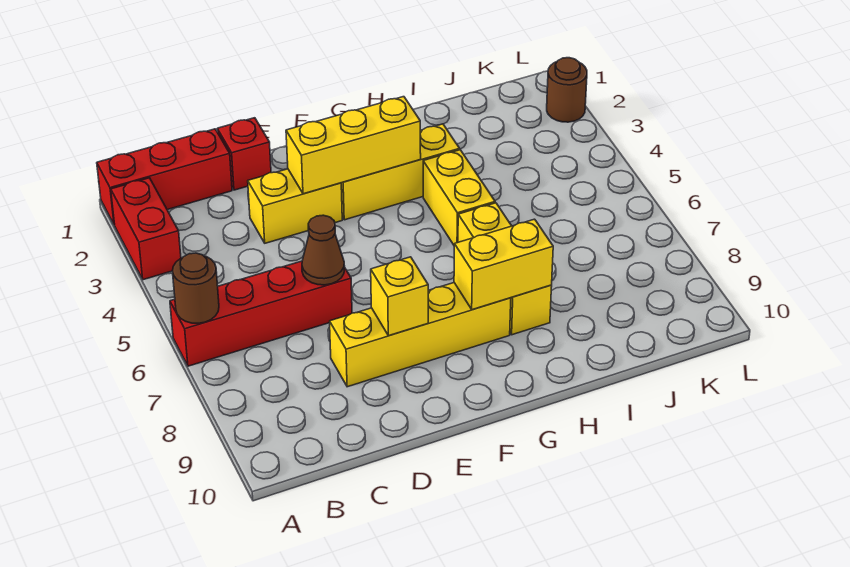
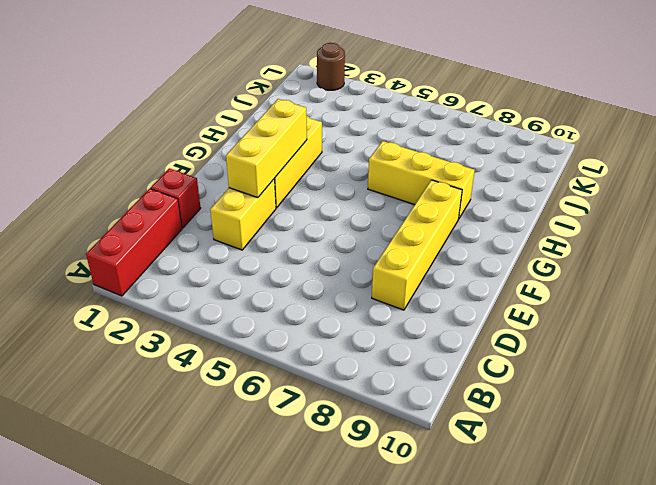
none -> red brick A2:A3 level 1
none -> red brick A6:D6 level 1
none -> yellow brick H4:H5 level 1

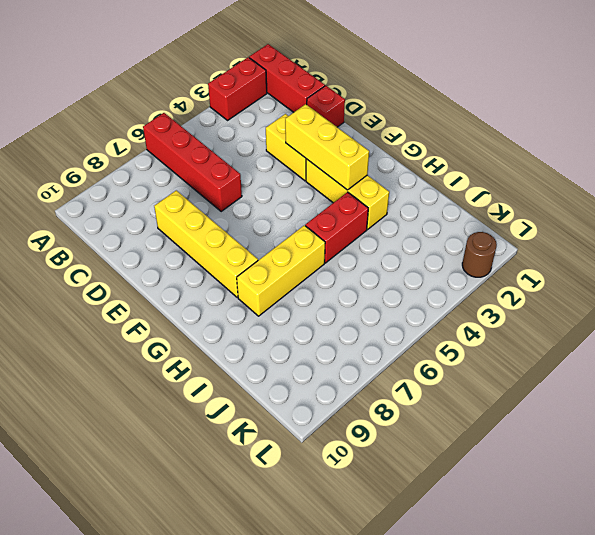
red brick H4:H5 level 1 -> yellow brick H4:H5 level 1
none -> brown round brick A6 level 2
none -> brown cone D6 level 2
none -> yellow brick E8 level 2

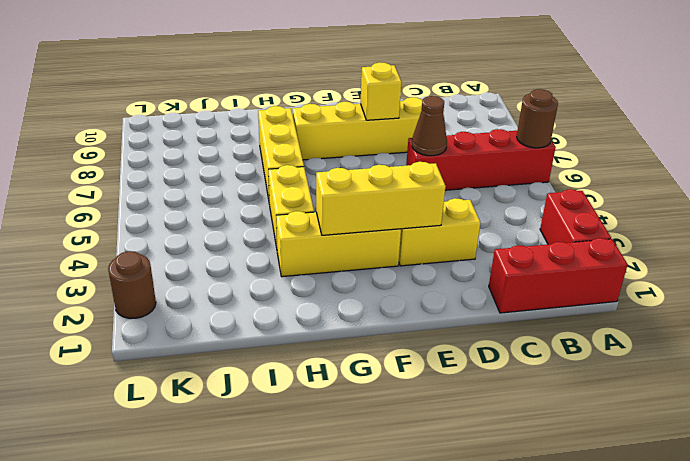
none -> red brick D1 level 1
none -> yellow brick G8:H8 level 2

